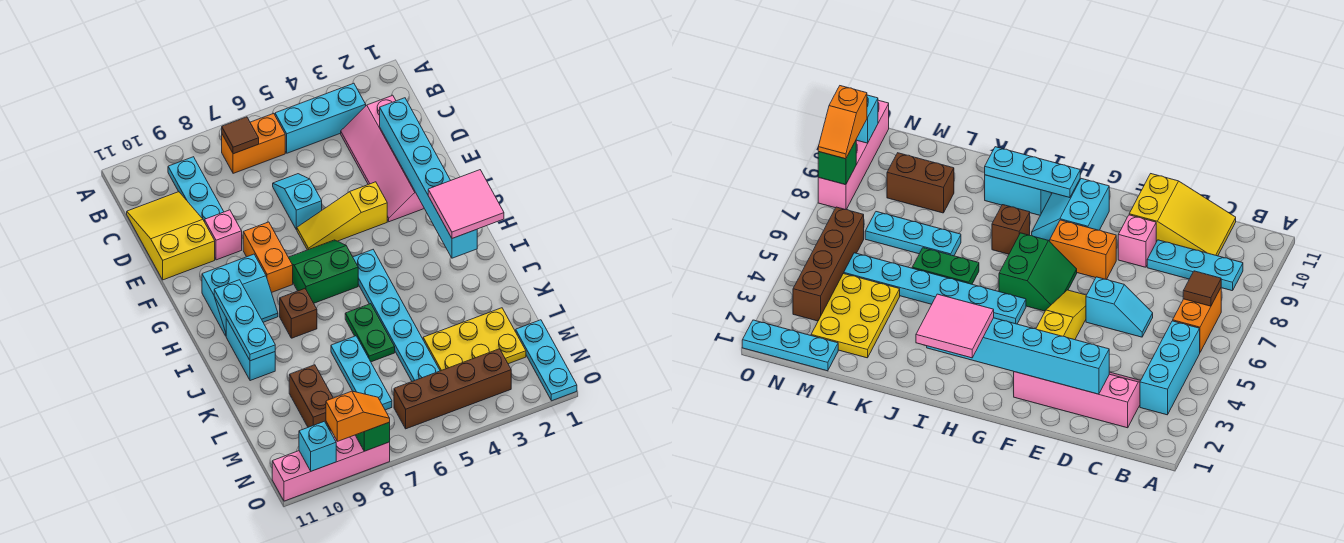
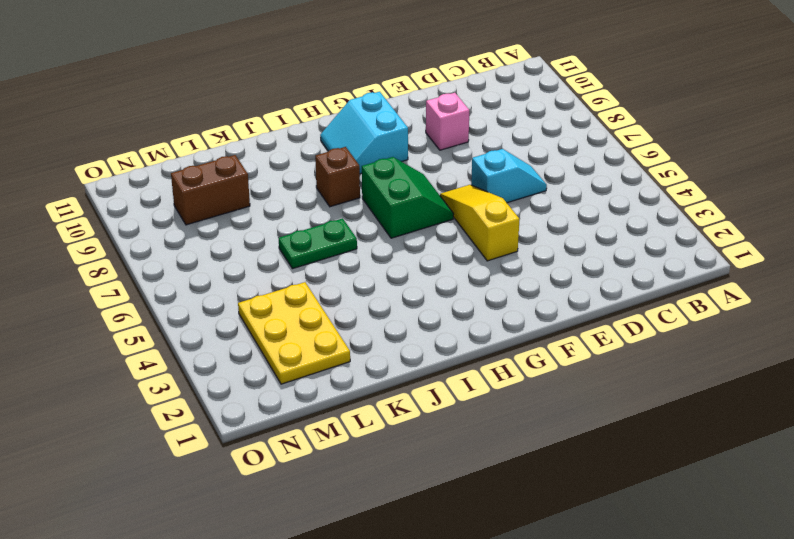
none -> cyan brick B3:B5 level 1
none -> orange brick B6:B7 level 1
none -> cyan plate B9:D9 level 1

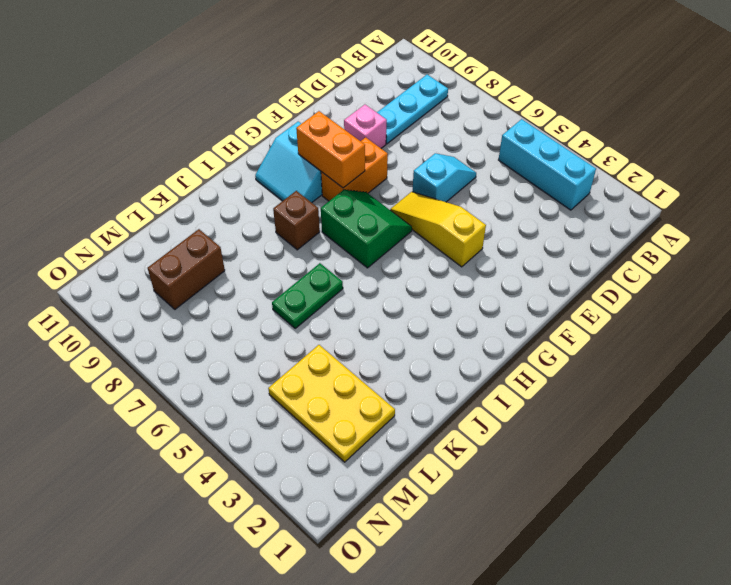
orange brick G8:G9 level 2 -> orange brick B6:B7 level 1
none -> pink slope C2:F3 level 1 top 2
none -> yellow slope C10:E11 level 1 top E
none -> cyan plate H5:M5 level 1

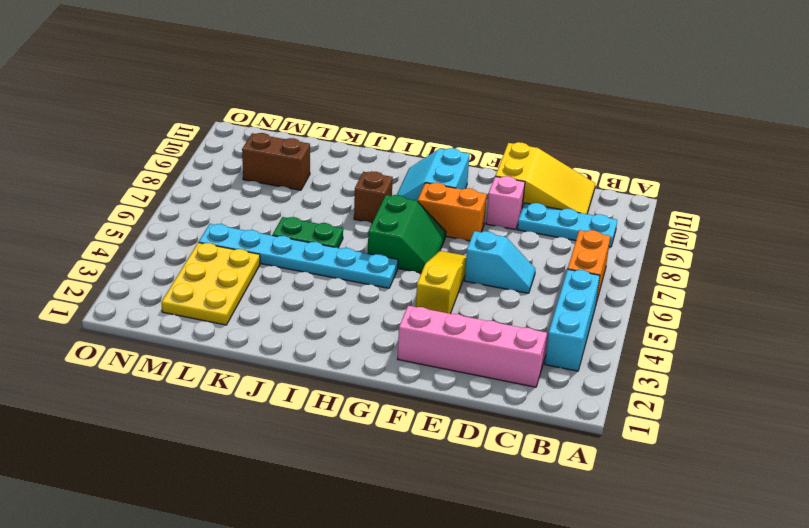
none -> cyan brick I10:J10 level 1
none -> cyan plate K7:M7 level 1
none -> cyan plate M1:O1 level 1

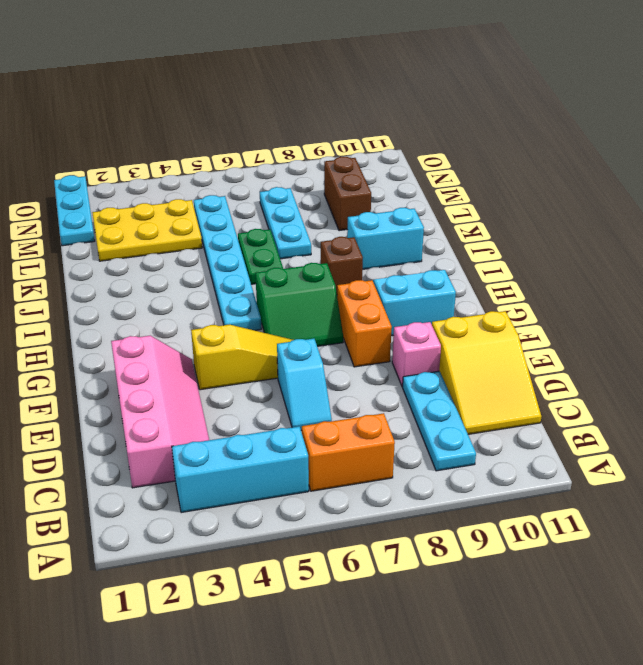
cyan brick J9:J10 level 1 -> cyan brick I10:J10 level 1
none -> brown brick N3:N6 level 1
none -> pink brick O8:O11 level 1
none -> brown tile B7 level 2

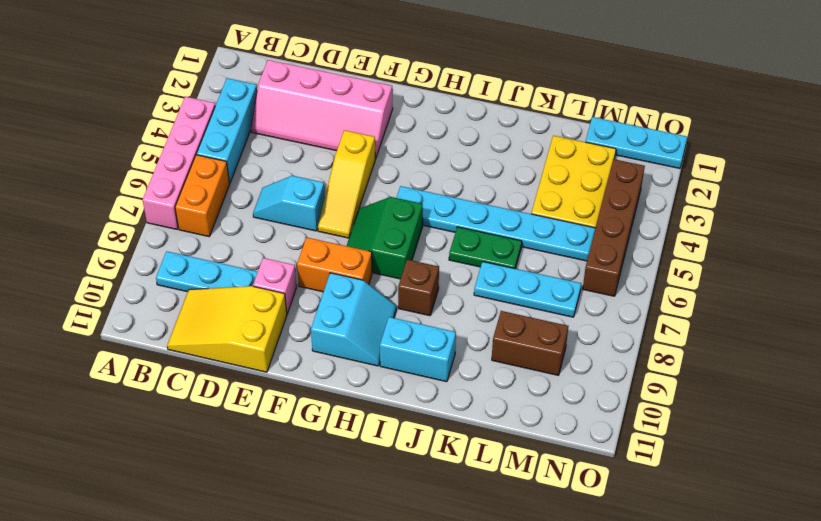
pink brick A4:A7 level 1 -> pink brick O8:O11 level 1
none -> brown tile B7 level 2
none -> cyan brick D2:I2 level 2
none -> cyan plate H10:J10 level 2

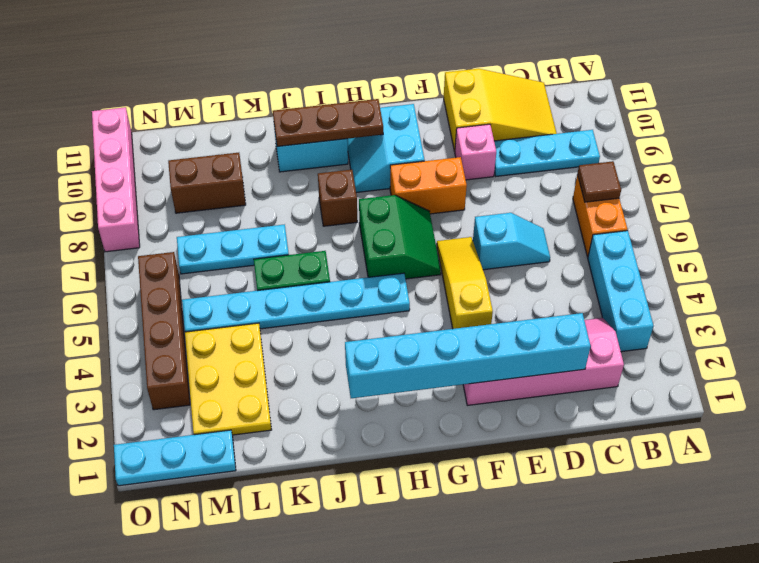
brown plate H10:J10 level 2 -> cyan plate H10:J10 level 2
none -> green brick O8 level 2
none -> cyan brick O10 level 2
none -> pink tile H1:I2 level 3

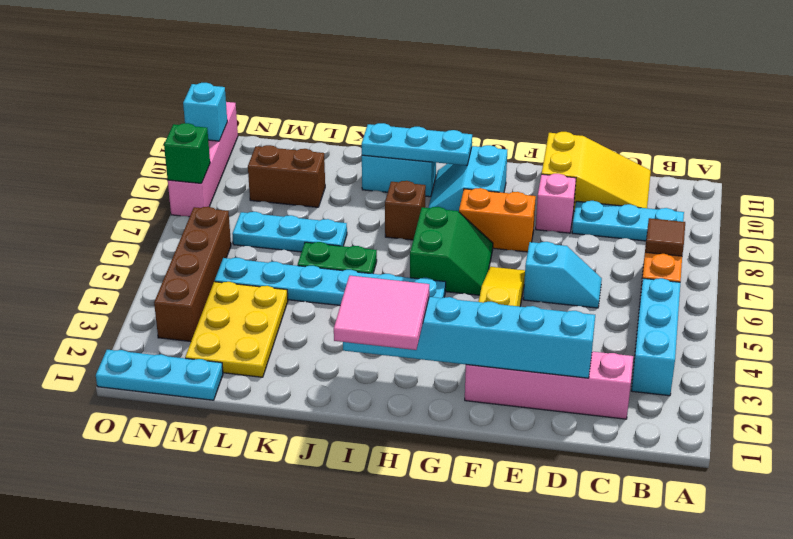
none -> orange slope O8:O9 level 3 top 9

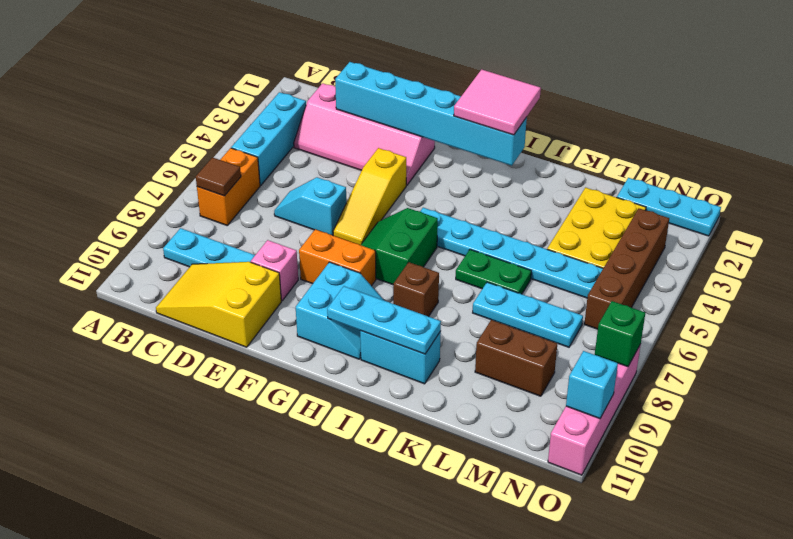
none -> orange slope O8:O9 level 3 top 9

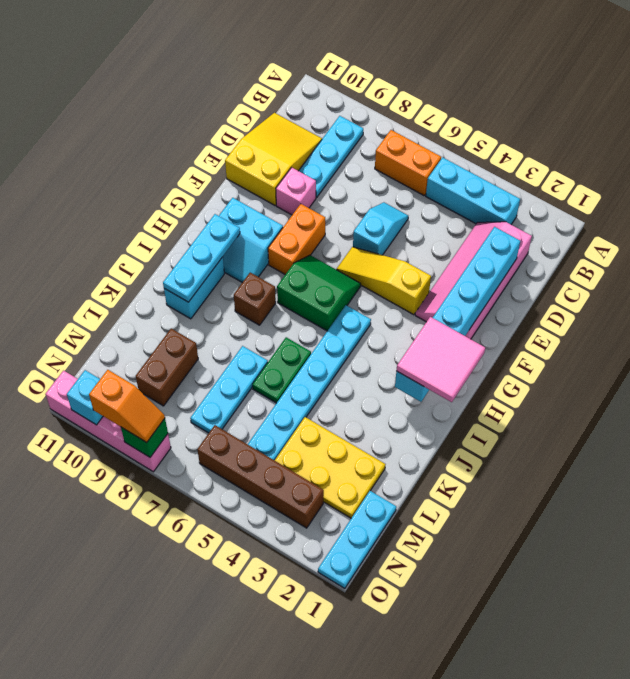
none -> brown tile B7 level 2

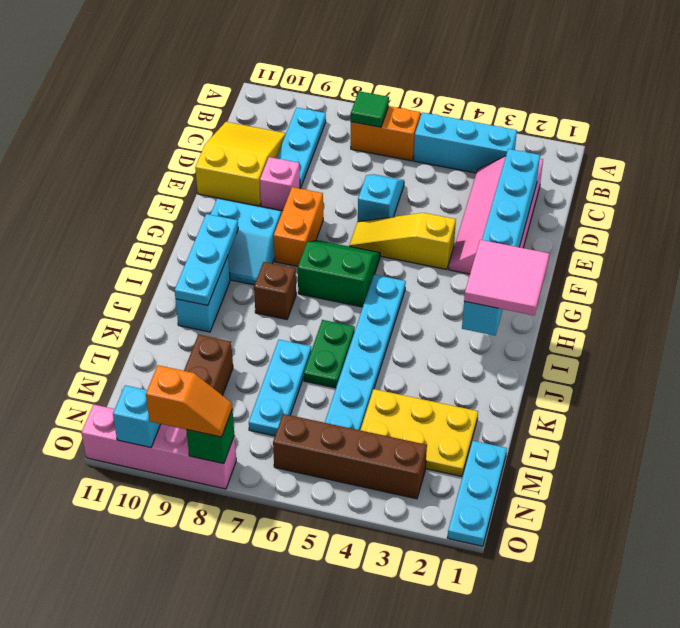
green tile B7 level 2 -> brown tile B7 level 2

